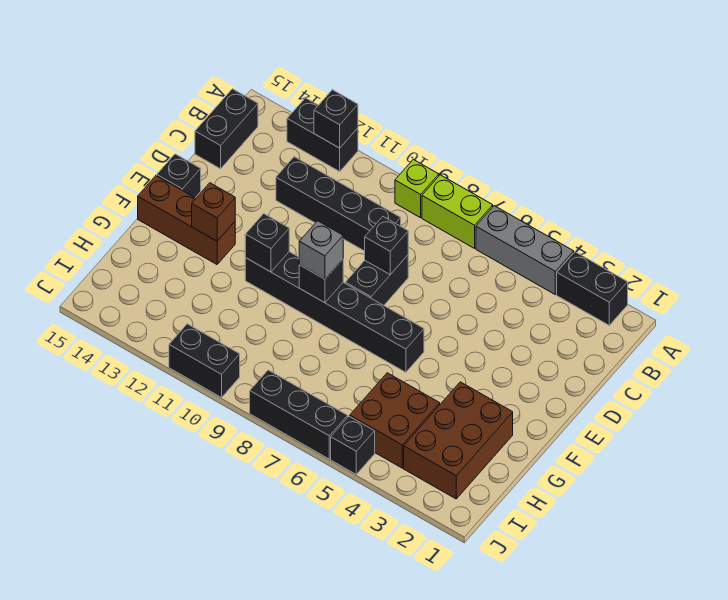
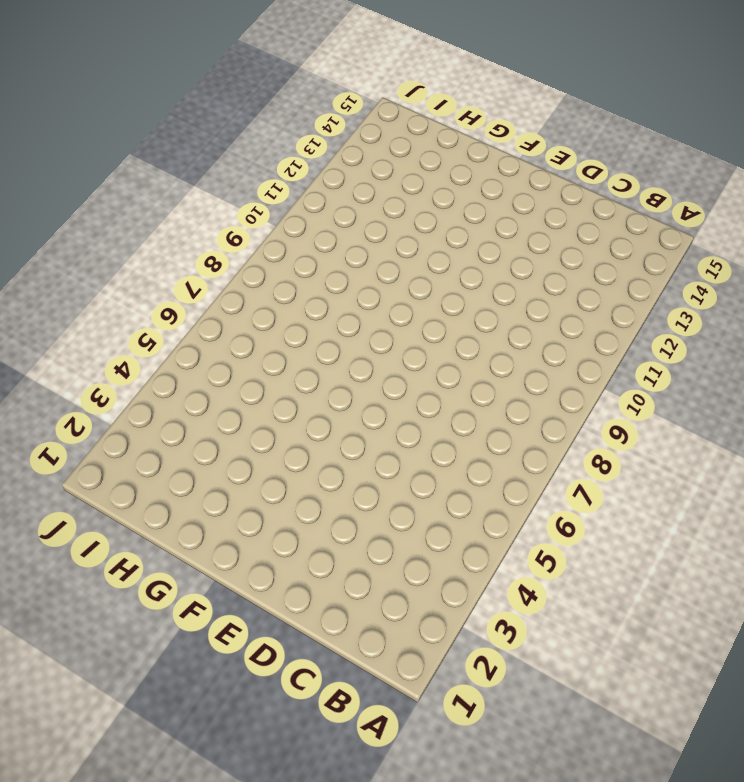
none -> black brick A2:A3 level 1
none -> grey brick A4:A6 level 1
none -> lime brick A7:A8 level 1

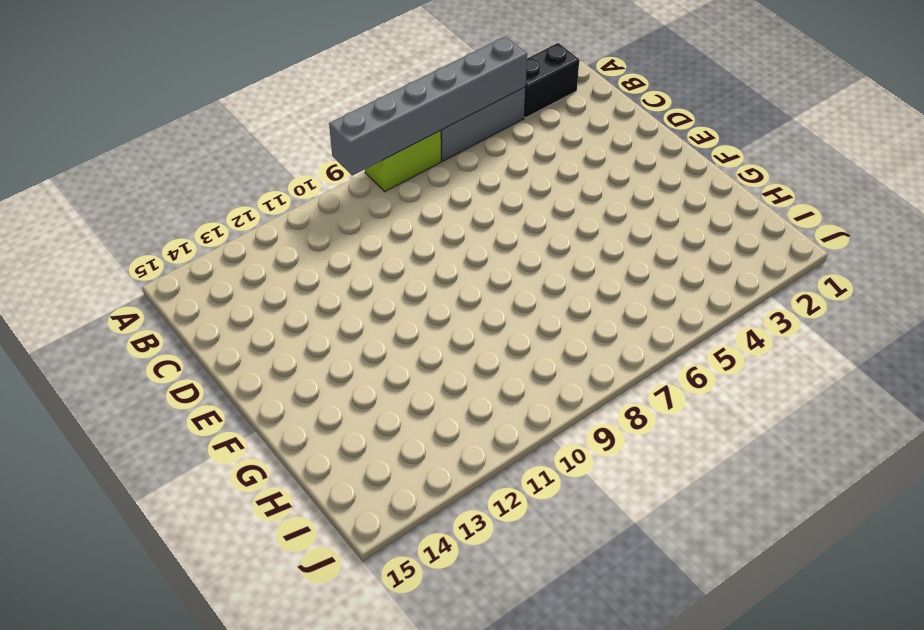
grey brick A4:A9 level 2 -> none
none -> lime brick A9 level 1
none -> black brick A12:A13 level 1
none -> black brick B15:C15 level 1

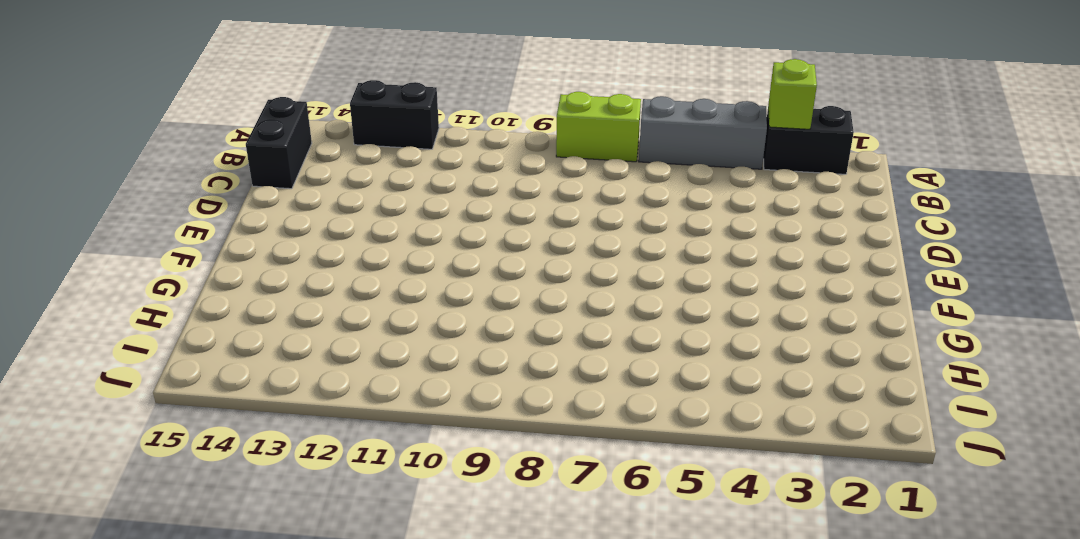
lime brick A3 level 2 -> lime brick A9 level 1
none -> black brick C9:C12 level 1
none -> black brick D8:E8 level 1
none -> black brick E15 level 1

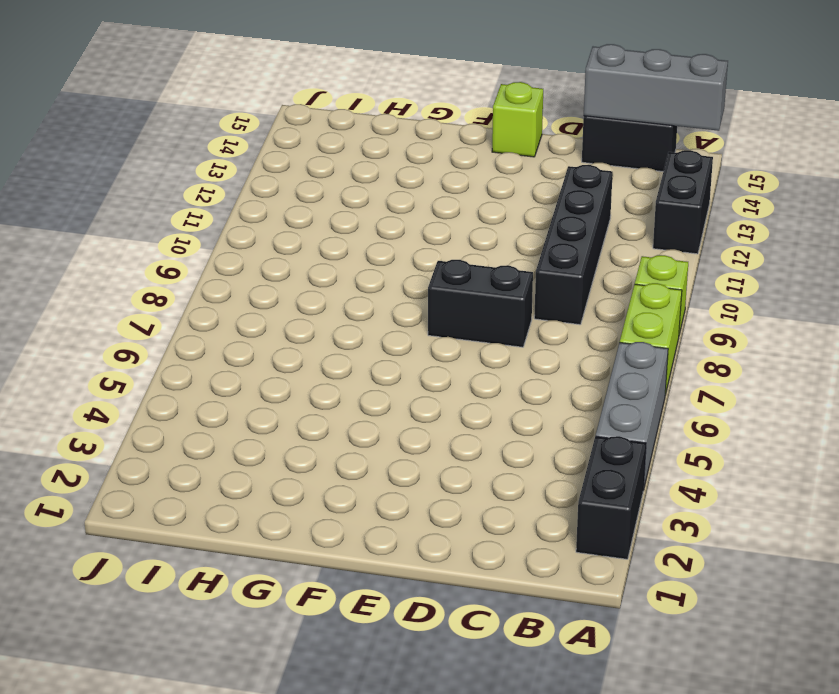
grey brick A15:C15 level 2 -> none
lime brick E15 level 1 -> black brick E15 level 1
none -> black brick F6:F11 level 1
none -> brown brick F13:F15 level 1
none -> brown brick G2:I3 level 1

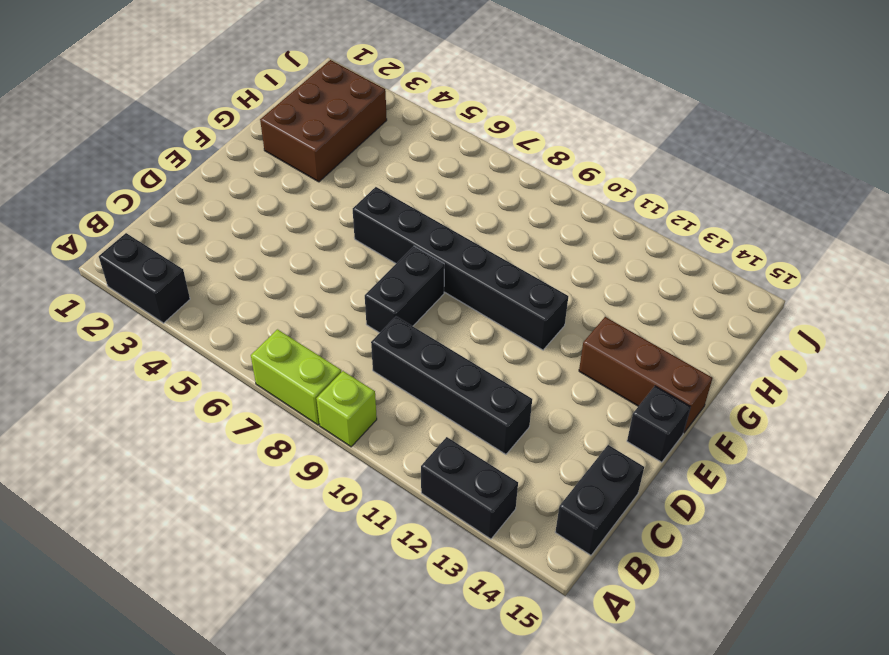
none -> grey brick A4:A6 level 1
none -> brown brick H4:I5 level 1
none -> black brick J5 level 1

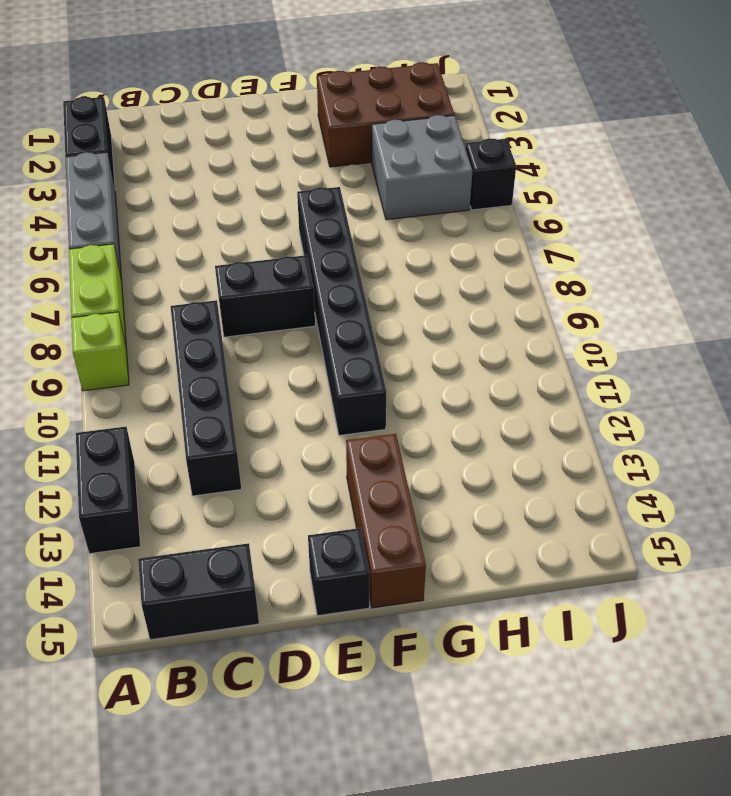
grey brick H4:I5 level 1 -> brown brick H4:I5 level 1
none -> black brick J6:J8 level 1
none -> black brick J10:J11 level 1
none -> black brick A12 level 2

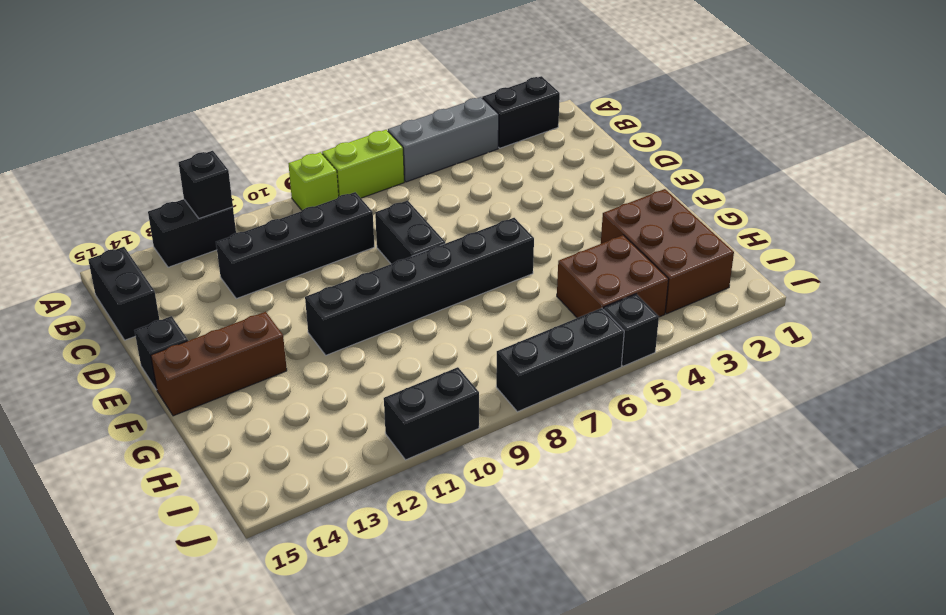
none -> black brick D8 level 2
none -> black brick F9 level 2
none -> black brick F11 level 2

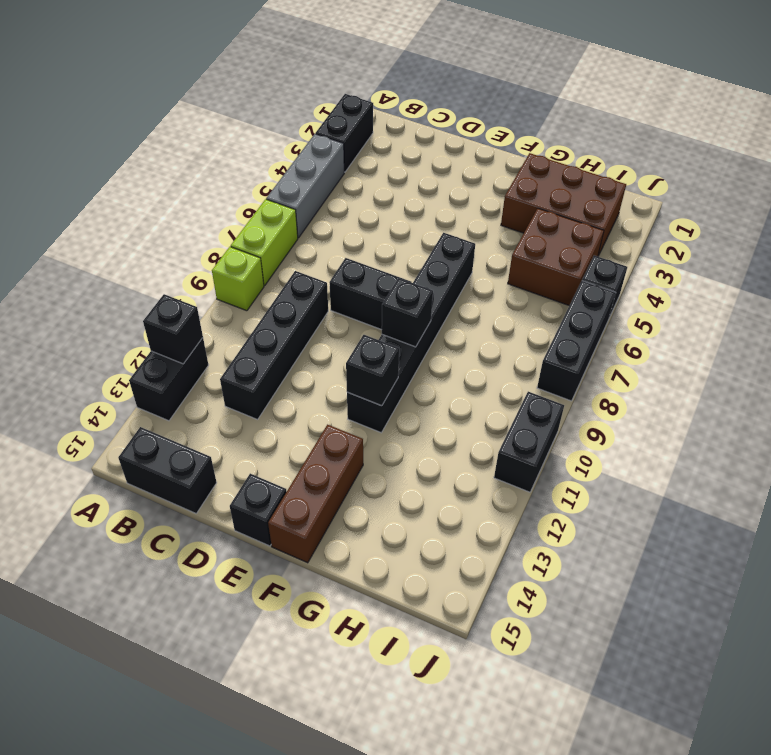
none -> black brick D8 level 2
none -> brown brick F13 level 2
none -> grey brick F9 level 3

